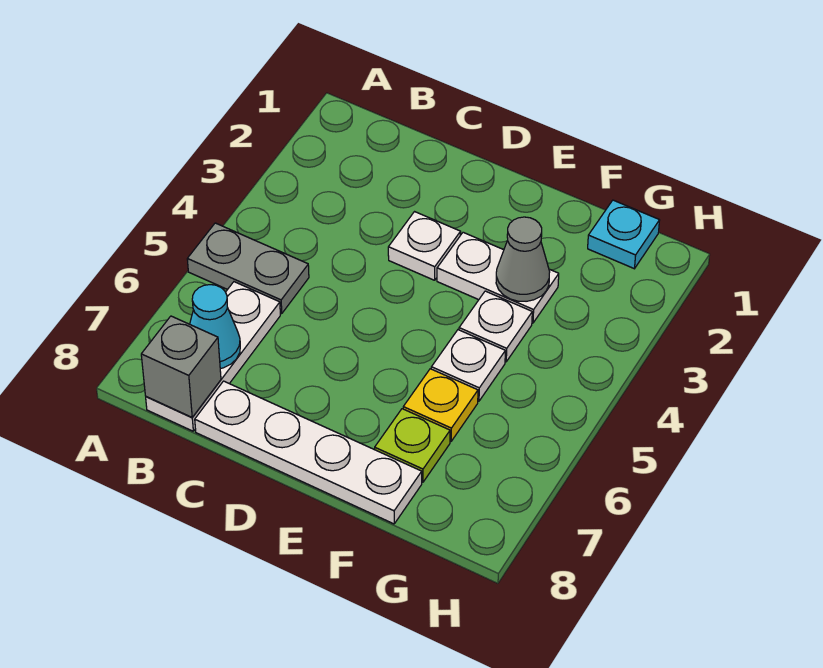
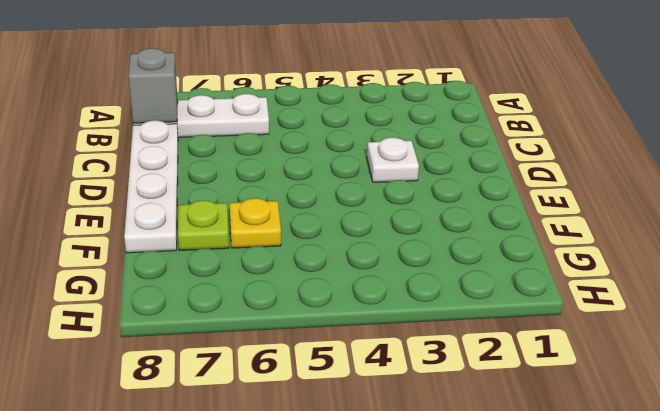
none -> grey plate A5:B5 level 1
none -> white plate E3:F3 level 1
none -> white plate F4 level 1

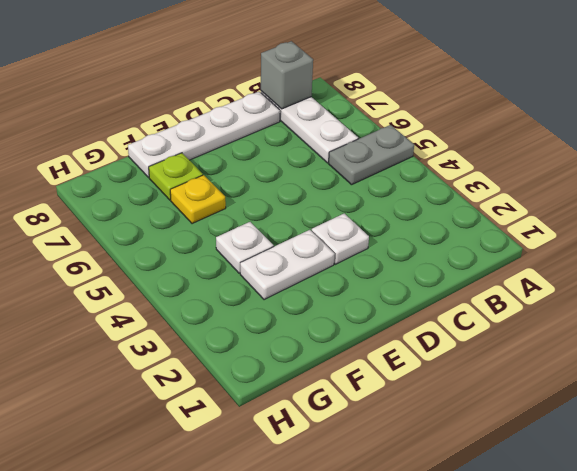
none -> white plate F5 level 1
none -> cyan plate G1 level 1
none -> cyan cone B7 level 2

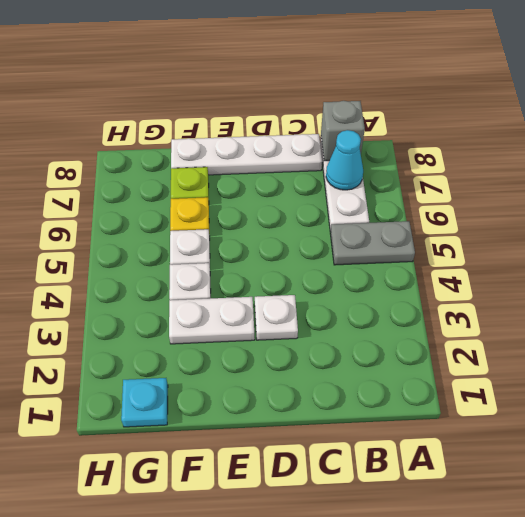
none -> grey cone F3 level 2

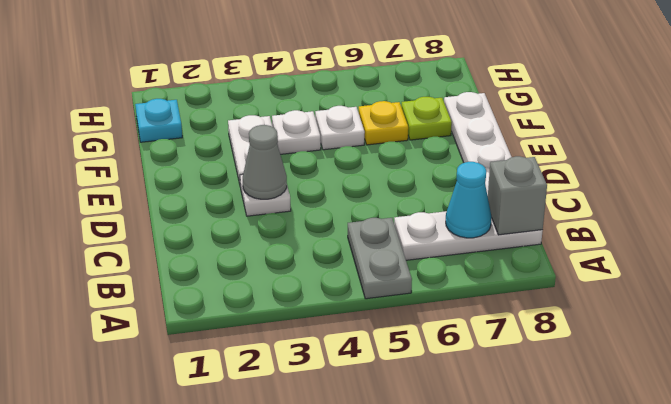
grey cone D3 level 2 -> grey cone F3 level 2

